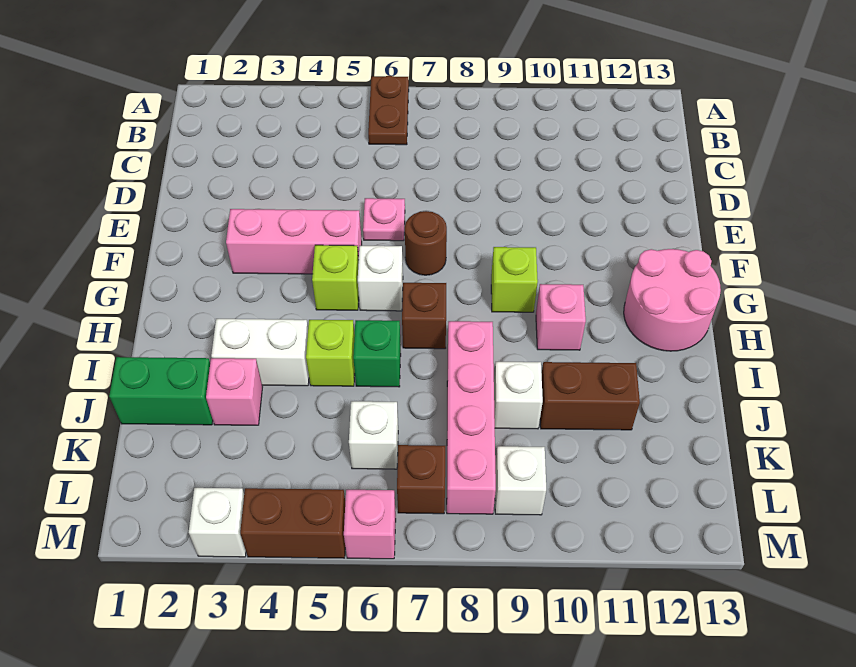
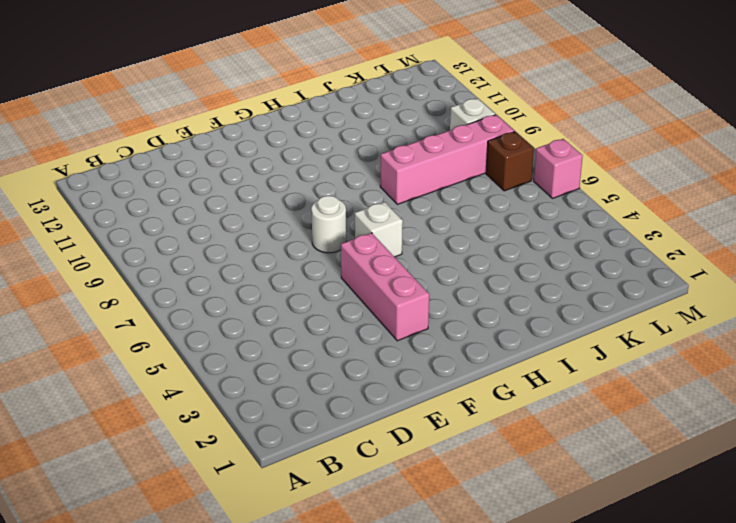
white round brick F7 level 1 -> brown round brick F7 level 1
none -> brown plate A6:B6 level 1
none -> pink plate E6 level 1
none -> lime brick G5 level 1

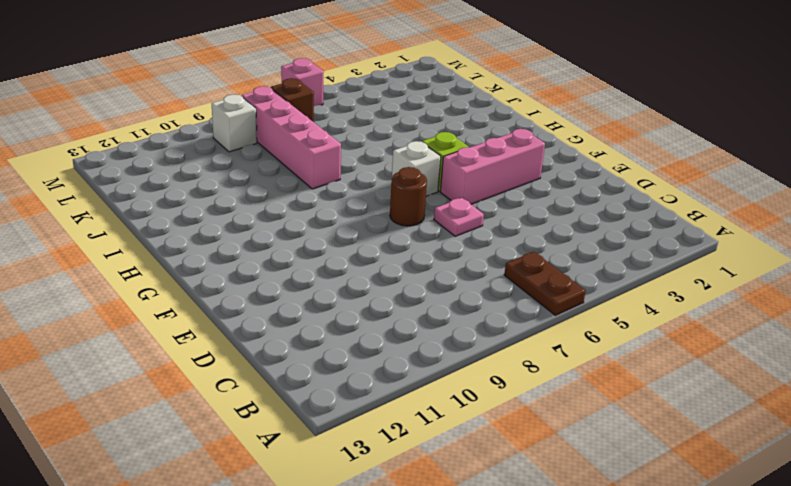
none -> lime brick G9 level 1
none -> pink round brick G12:H13 level 1
none -> brown brick H7 level 1

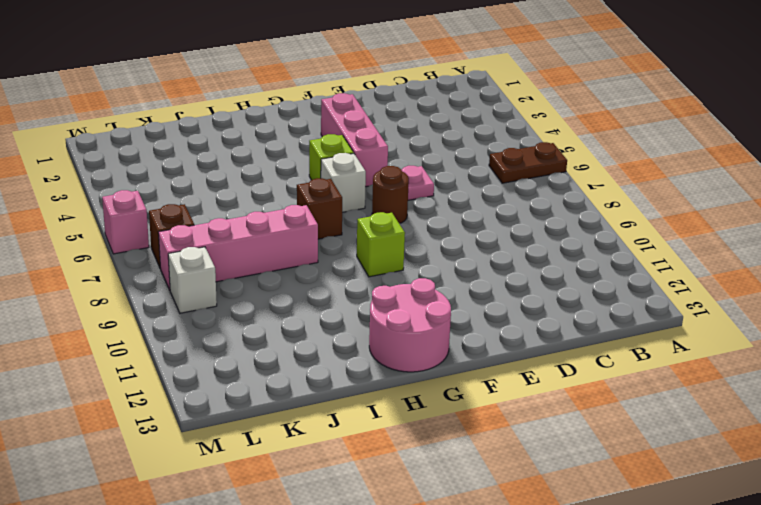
none -> pink brick H10 level 1
none -> white brick I3:I4 level 1
none -> lime brick I5 level 1

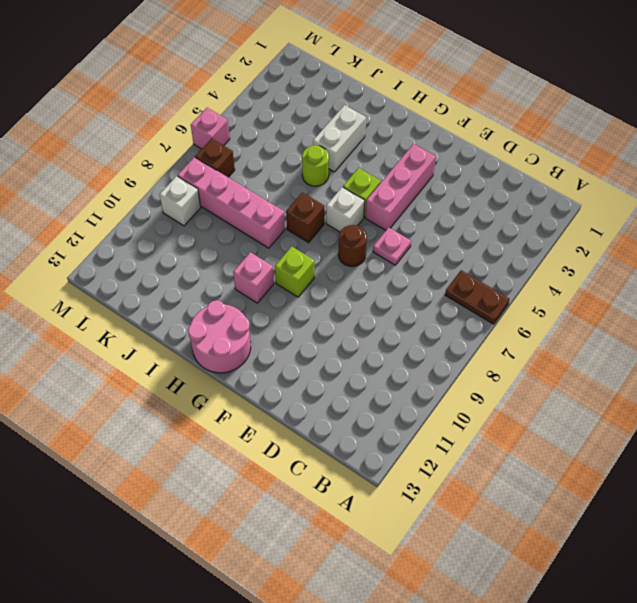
lime round brick I5 level 1 -> lime brick I5 level 1
none -> green brick I6 level 1
none -> green brick J1:J2 level 1
none -> pink brick J3 level 1

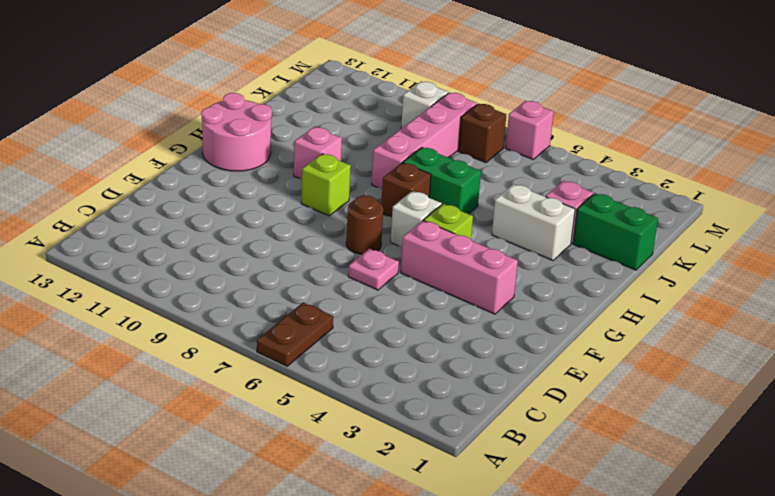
green brick I6:I7 level 1 -> green brick I6 level 1
none -> lime brick I5 level 1
none -> white brick J9 level 1
none -> brown brick J10:J11 level 1

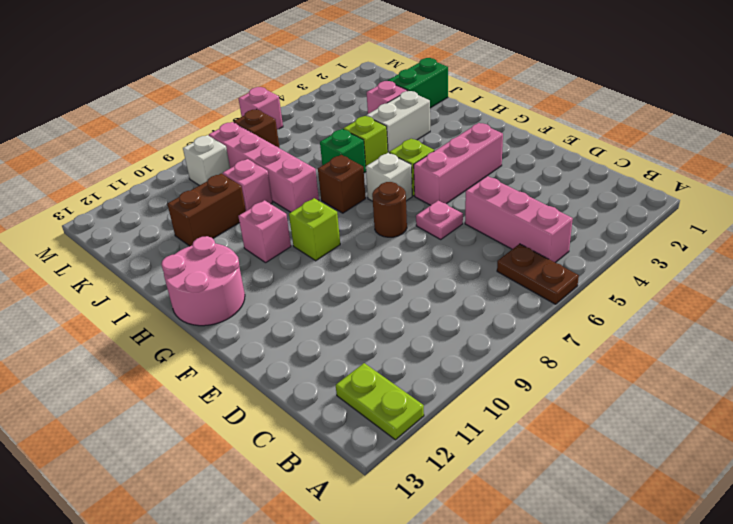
lime plate A12:B12 level 1 -> none
pink brick B5:D5 level 1 -> none
pink brick J9 level 1 -> white brick J9 level 1
none -> white brick K6 level 1
none -> white brick M3 level 1
none -> brown brick M4:M5 level 1

